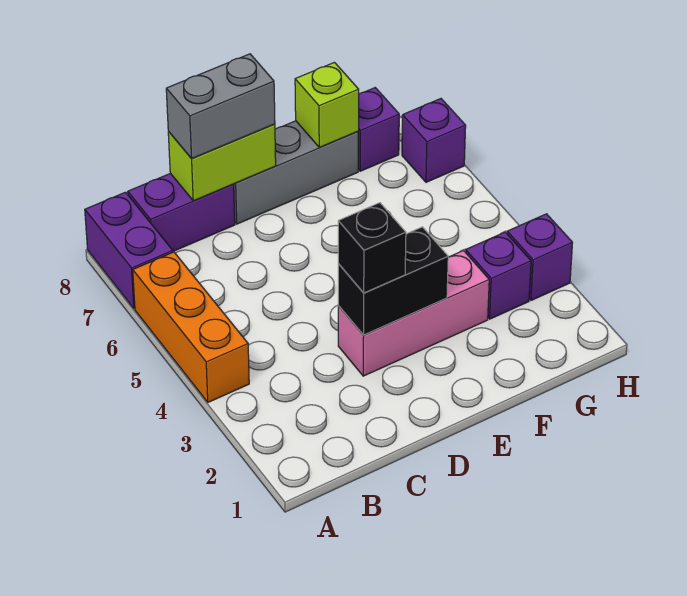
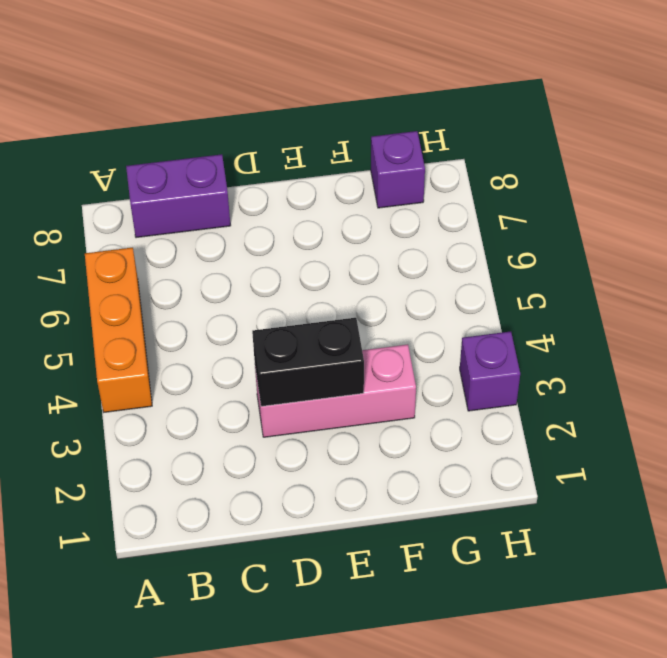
none -> purple brick A7:A8 level 1
none -> grey brick D8:F8 level 1
none -> purple brick G3 level 1

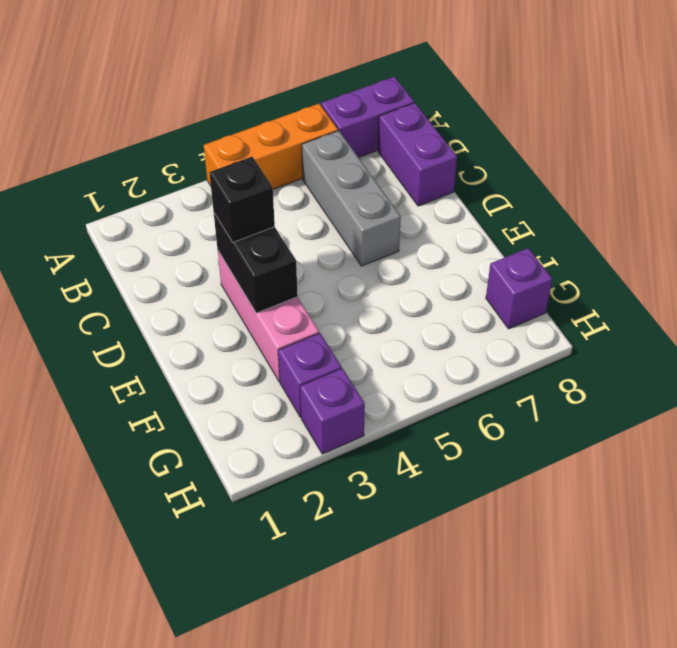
grey brick B6:D6 level 1 -> grey brick D8:F8 level 1
none -> purple brick H7 level 1
none -> lime brick C8:D8 level 2
none -> lime brick F8 level 2

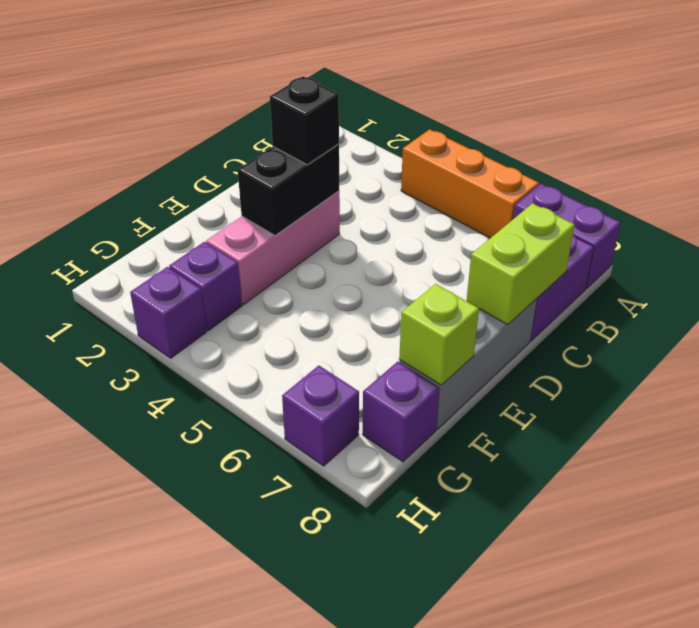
none -> grey brick C8:D8 level 3

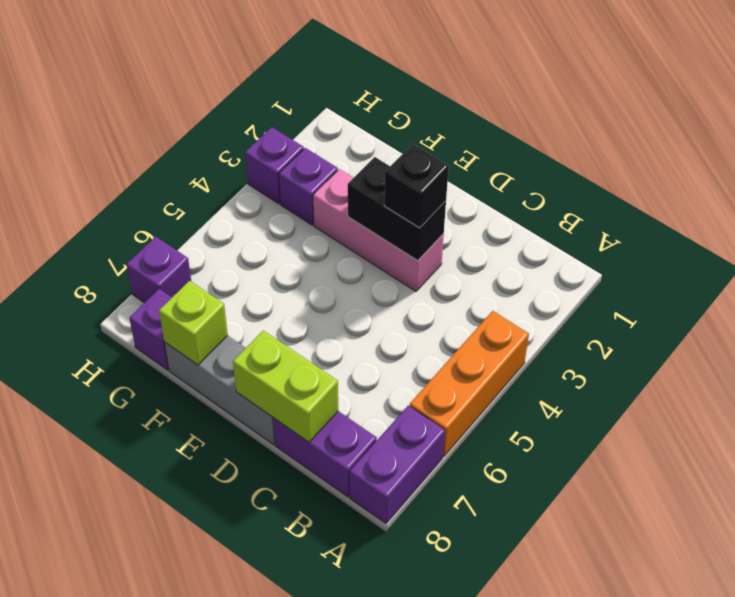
none -> grey brick C8:D8 level 3

